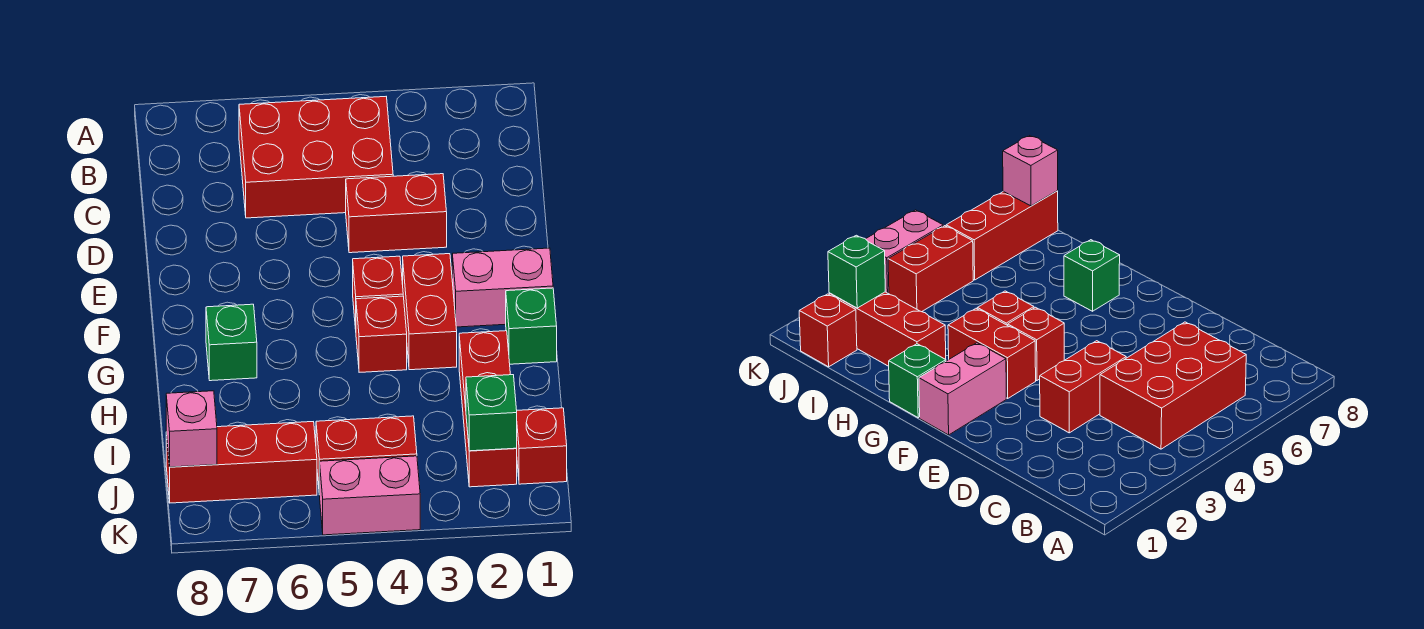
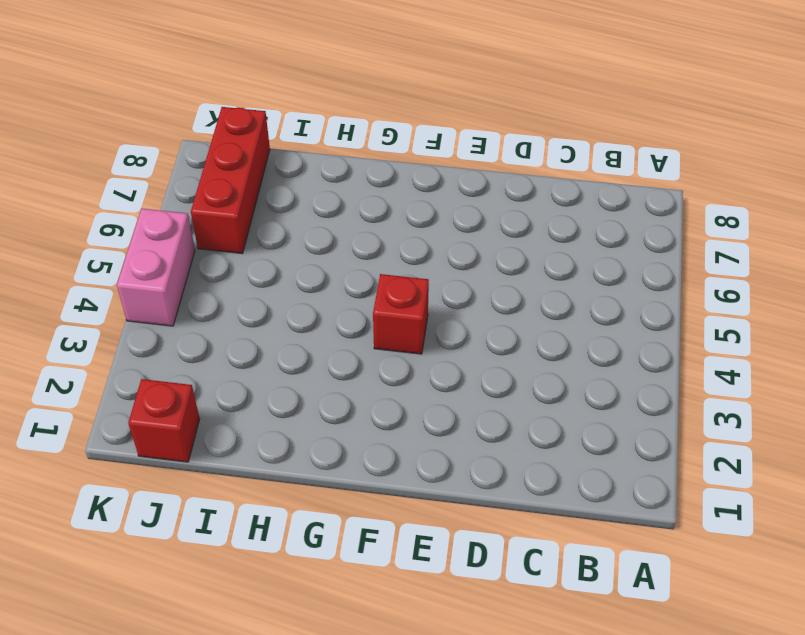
none -> red brick B4:C6 level 1
none -> red brick D3:D4 level 1
none -> pink brick F1:F2 level 1

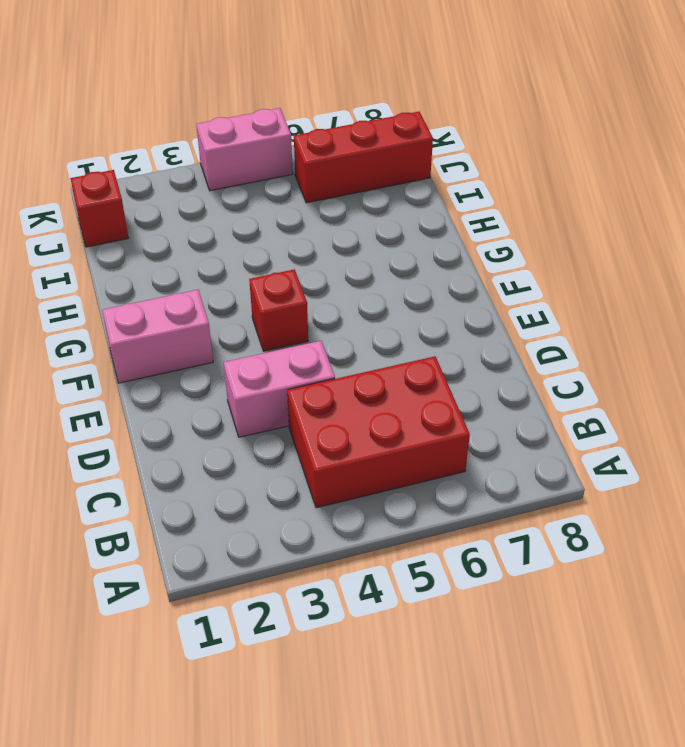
pink brick D3:D4 level 1 -> red brick D3:D4 level 1
none -> red brick F3:G3 level 1
none -> green brick G1 level 1
none -> red brick G4 level 1

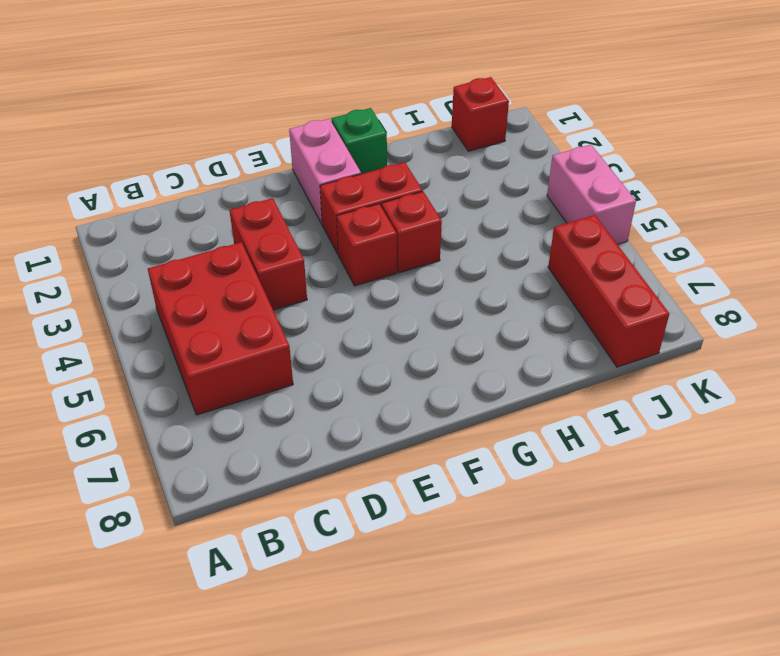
none -> green brick G7 level 1
none -> red brick H2:J2 level 1
none -> red brick J4:J5 level 1

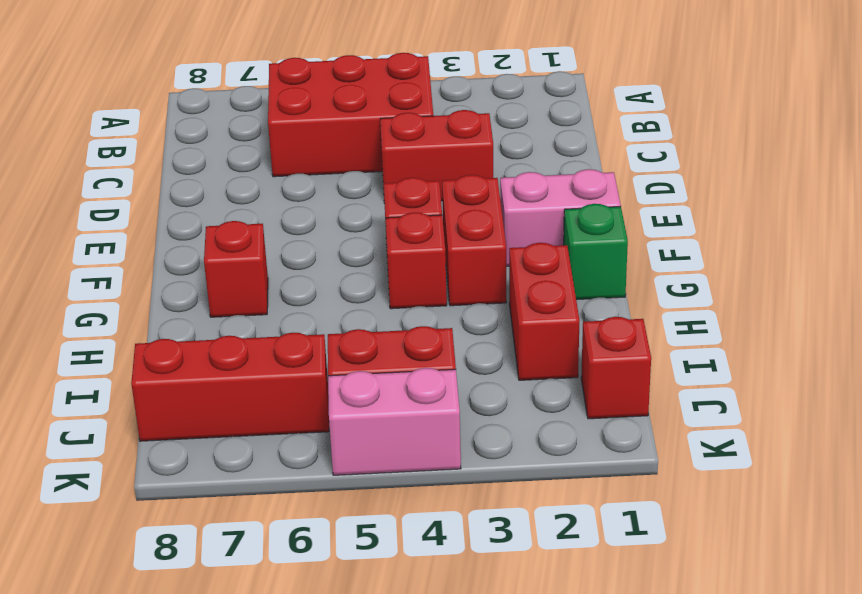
red brick G7 level 1 -> green brick G7 level 1
red brick H2:I2 level 1 -> red brick H2:J2 level 1
none -> green brick J2 level 2
none -> pink brick J8 level 2

